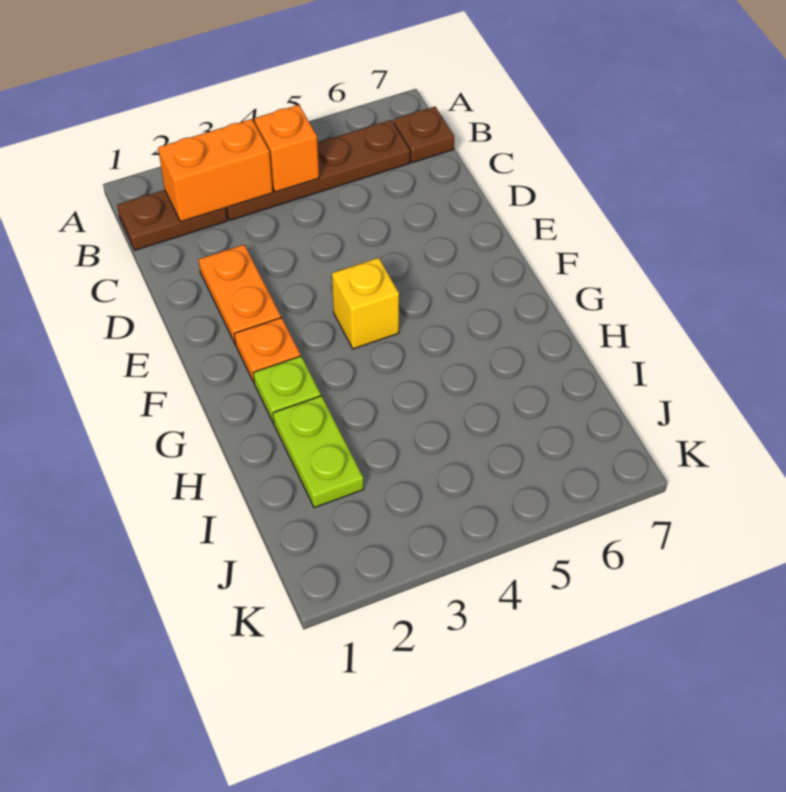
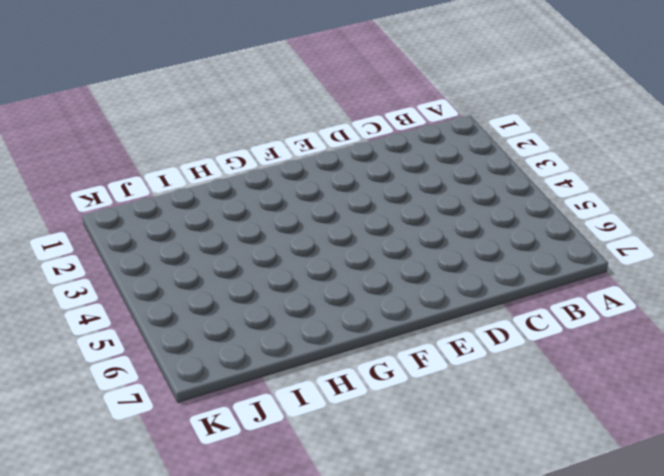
none -> brown plate B1:B2 level 1
none -> brown plate B3:B6 level 1

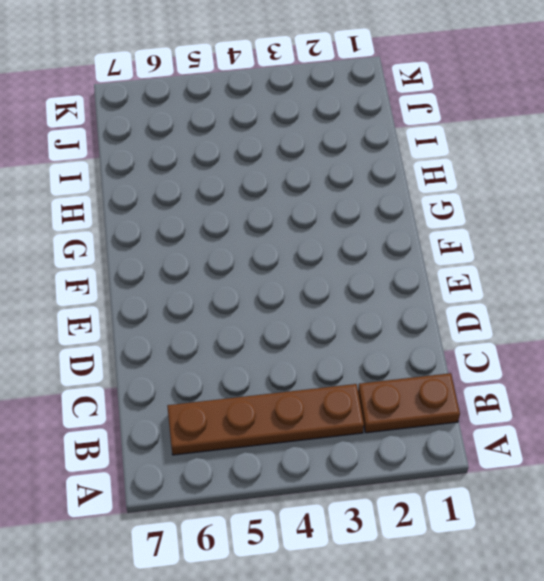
none -> brown plate B7 level 1
none -> orange plate D2:E2 level 1

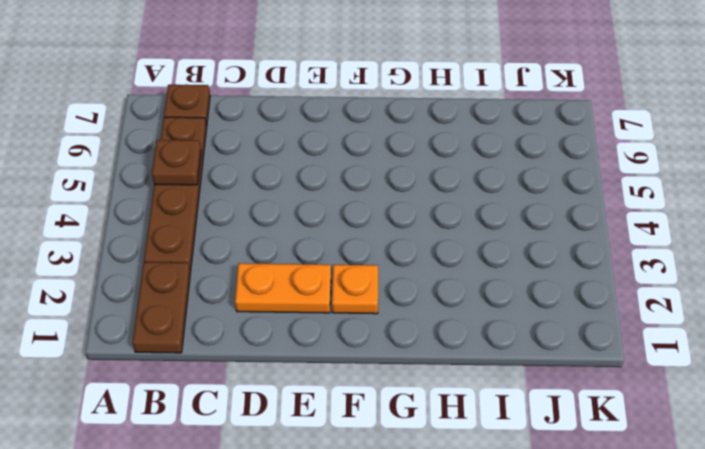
brown plate B5 level 2 -> none
none -> yellow brick F4 level 1
none -> lime plate G2 level 1

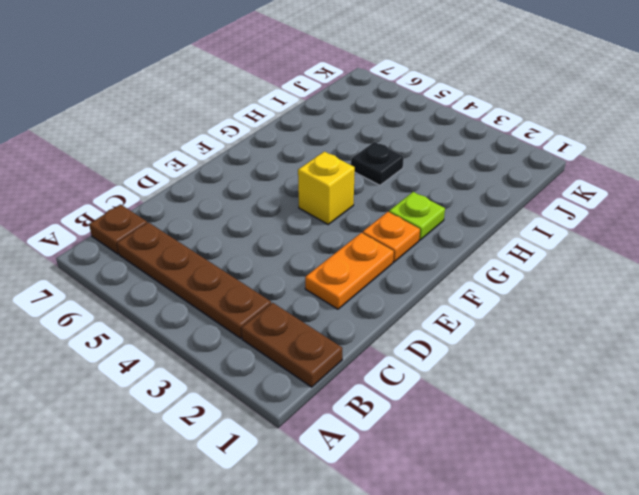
black plate H4 level 1 -> none
none -> lime plate H2:I2 level 1
none -> orange brick B2:B3 level 2

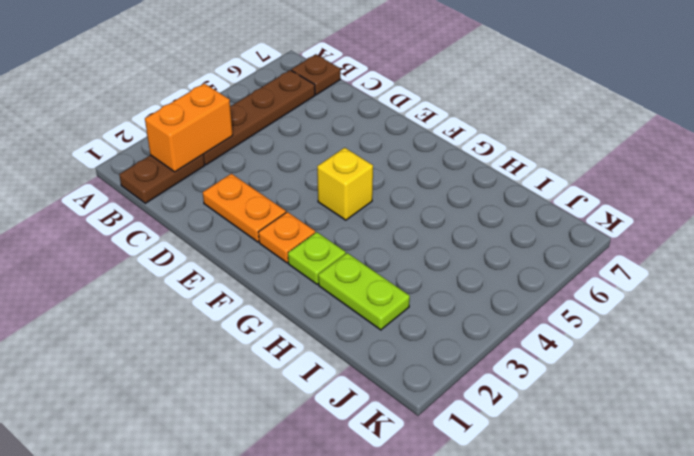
none -> orange brick B4 level 2

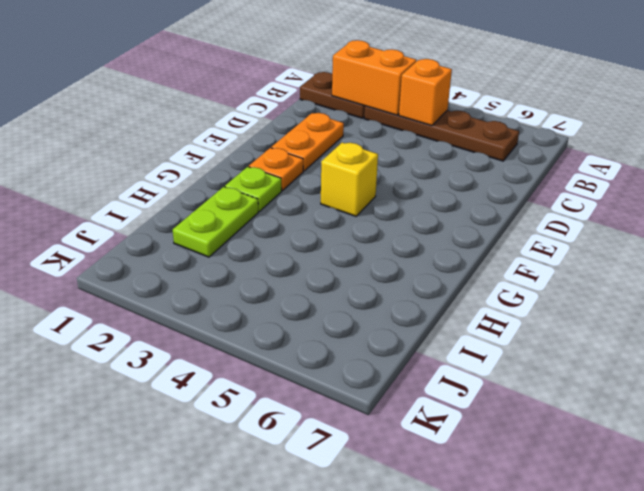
none -> brown plate B7 level 1

